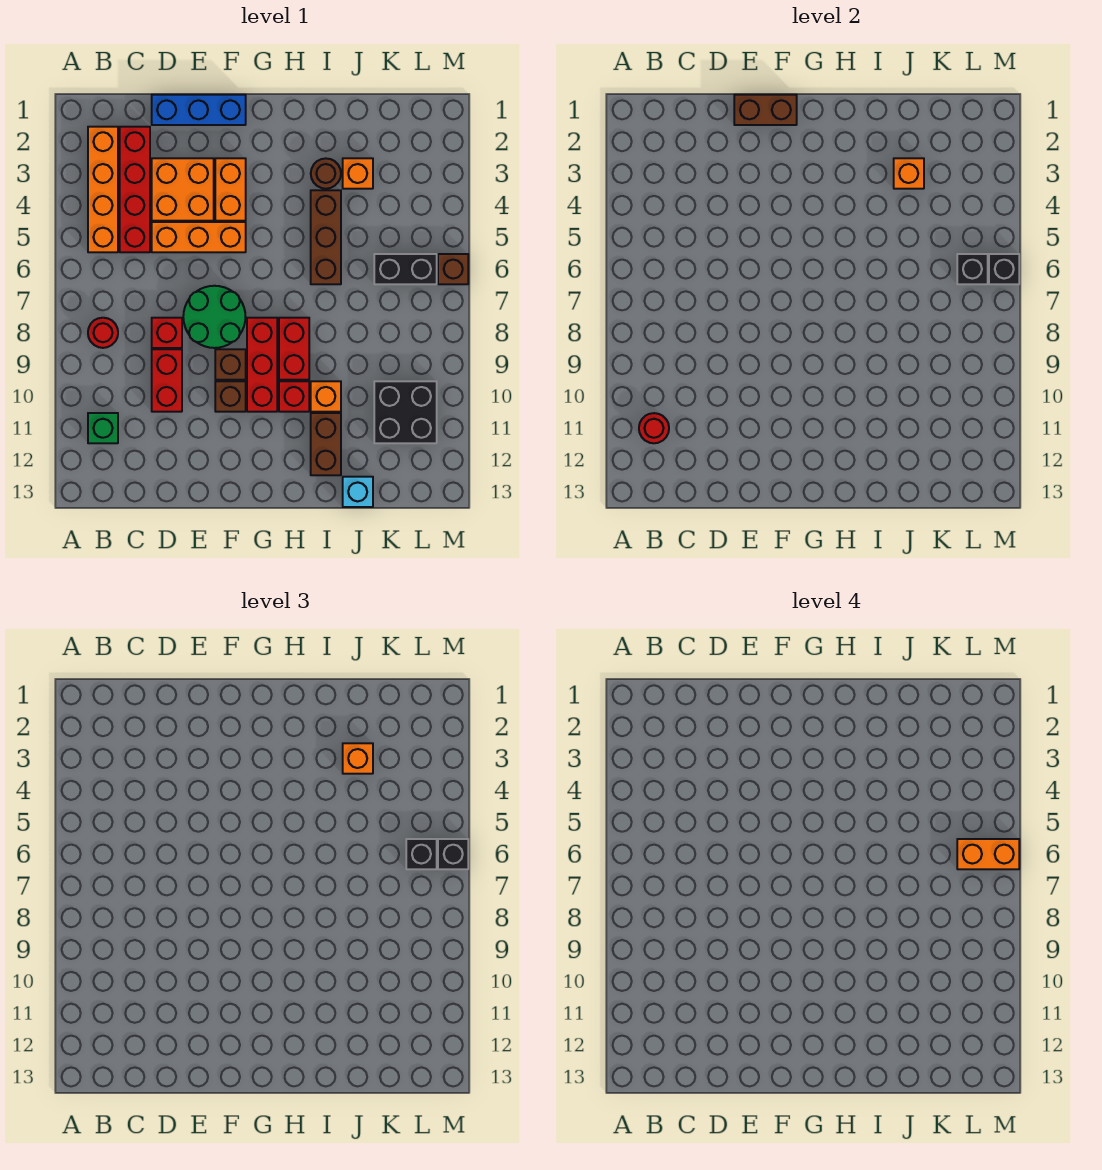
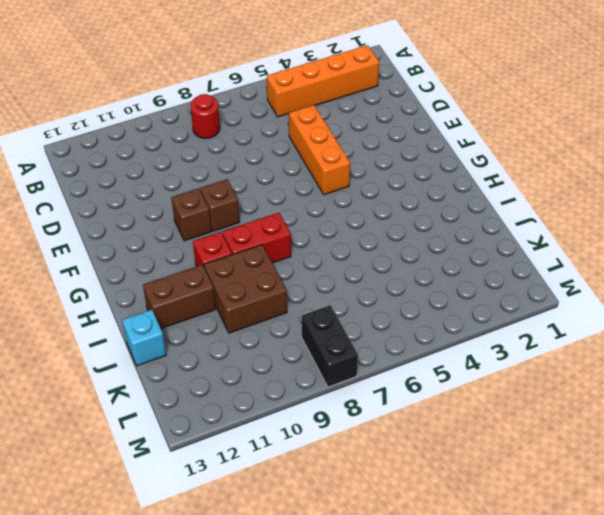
brown brick I9:J10 level 1 -> orange brick I10 level 1
black brick L8:M8 level 1 -> black brick K6:L6 level 1
none -> green brick B11 level 1
none -> red brick C2:C5 level 1
none -> blue brick D1:F1 level 1
none -> orange brick D3:E4 level 1

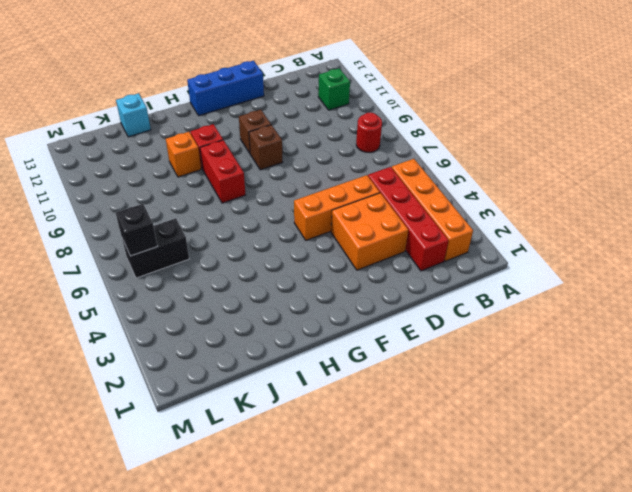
blue brick E13:G13 level 1 -> blue brick D1:F1 level 1
none -> red brick D8 level 1
none -> red brick D9:D10 level 1
none -> green round brick E7:F8 level 1
none -> orange brick F3:F4 level 1

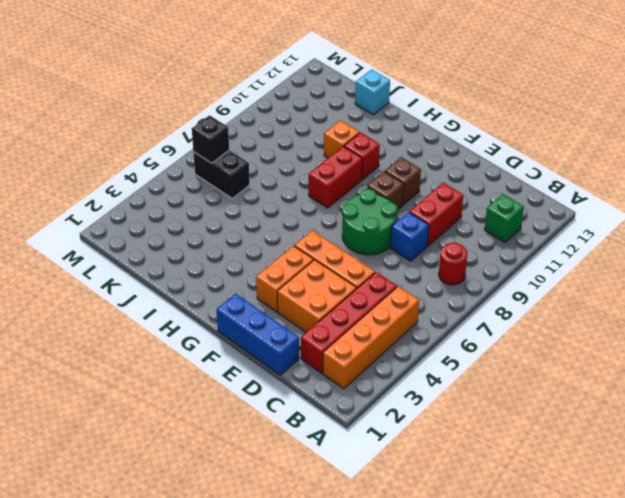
blue brick D8 level 1 -> red brick D8 level 1
none -> red brick G8:G10 level 1
none -> brown round brick I3 level 1
none -> brown brick I4:I6 level 1
none -> brown brick I11:I12 level 1

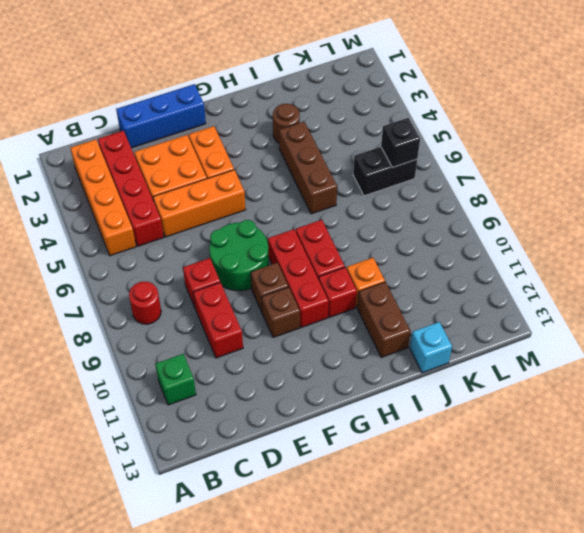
none -> orange brick J3 level 1
none -> black brick K10:L11 level 1
none -> brown brick M6 level 1
none -> red round brick B11 level 2

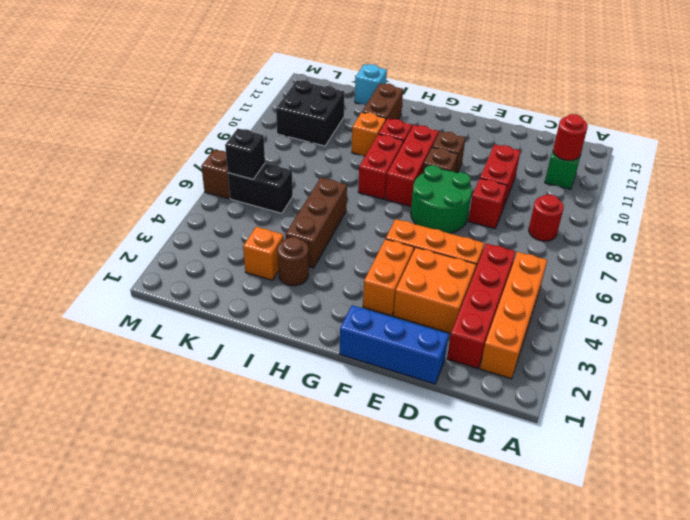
none -> brown brick E1:F1 level 2
none -> orange brick J3 level 2
none -> black brick M6 level 2
none -> orange brick J3 level 3

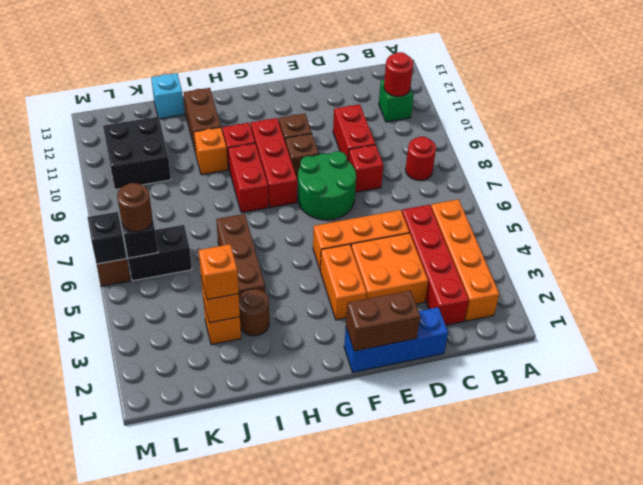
brown round brick L6 level 3 -> black brick L6 level 3
none -> black brick M6 level 3
none -> orange brick L6:M6 level 4

